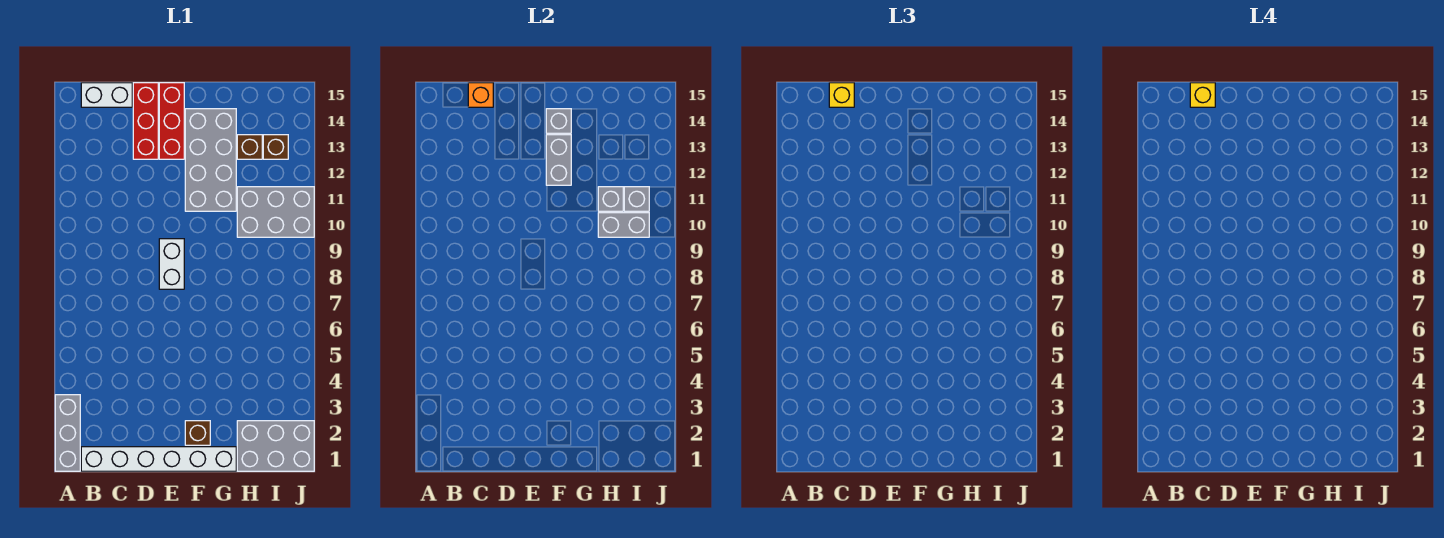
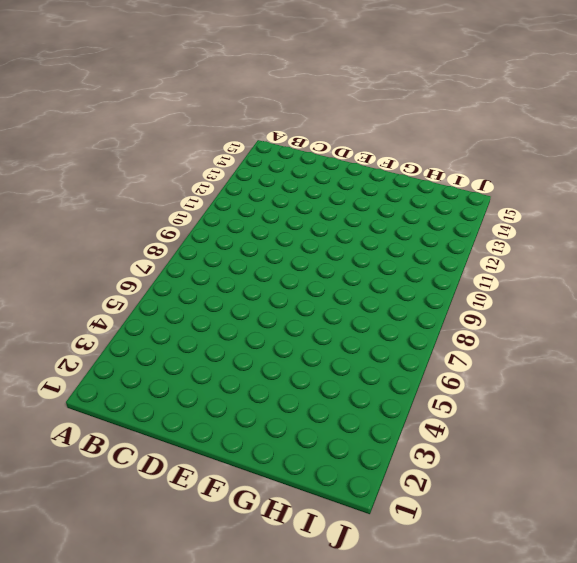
none -> grey brick A1:A3 level 1
none -> white brick B1:G1 level 1
none -> white brick B15:C15 level 1

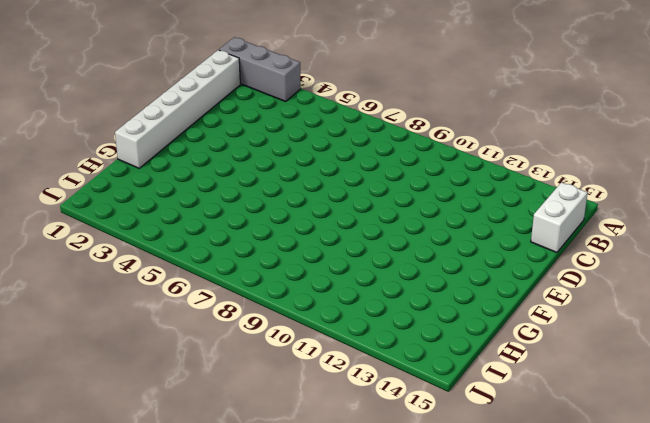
none -> red brick D13:D15 level 1
none -> white brick E8:E9 level 1
none -> red brick E13:E15 level 1

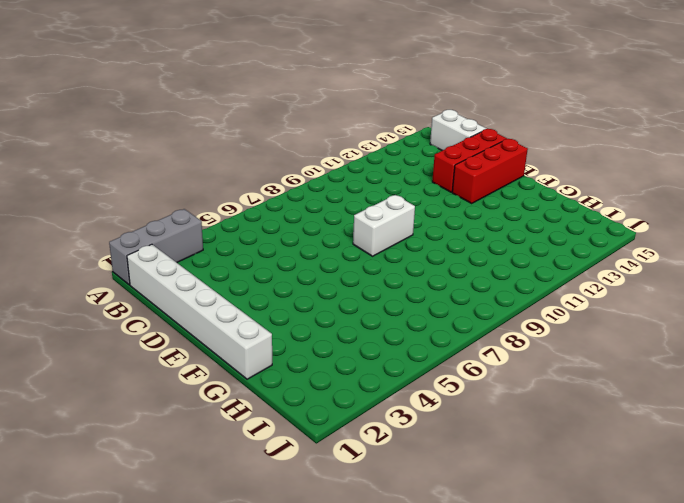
none -> brown brick F2 level 1
none -> grey brick F11:G14 level 1
none -> grey brick H1:J2 level 1

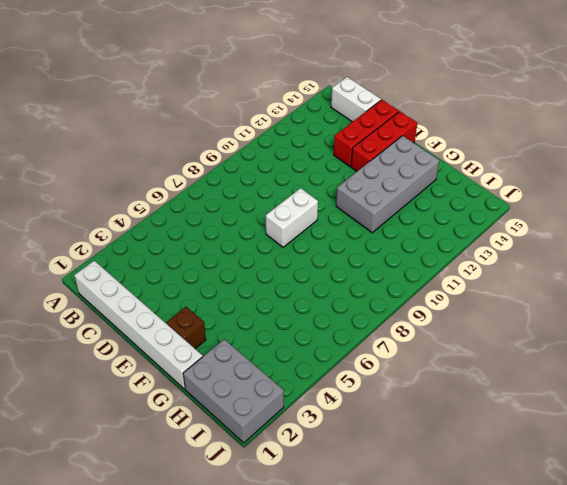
none -> grey brick A1:A3 level 1
none -> grey brick H10:J11 level 1
none -> brown brick H13 level 1

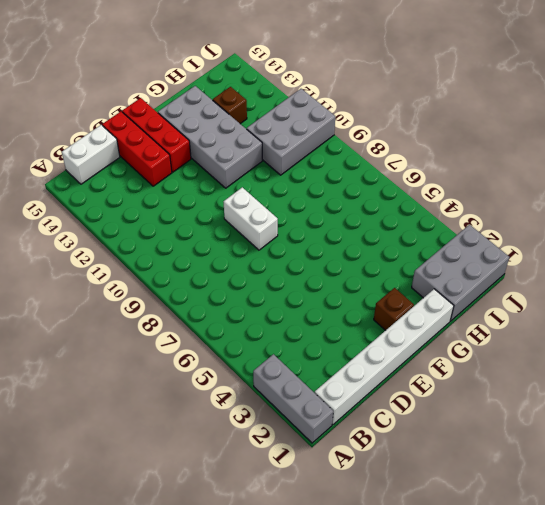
none -> brown brick I13 level 1
none -> orange brick C15 level 2
none -> grey brick F12:F13 level 2

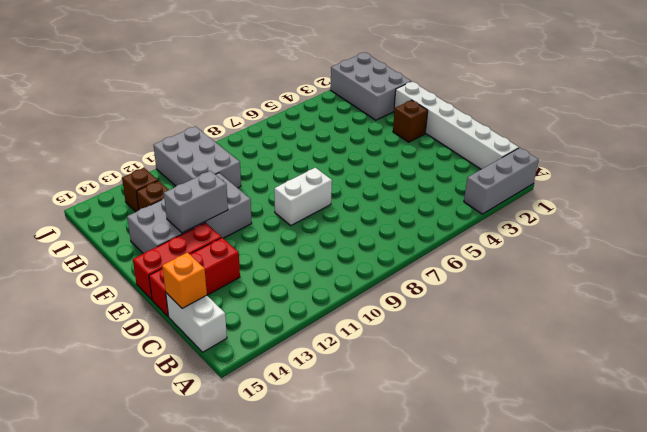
none -> grey brick F14 level 2
none -> grey brick H10:I10 level 2
none -> grey brick H11 level 2

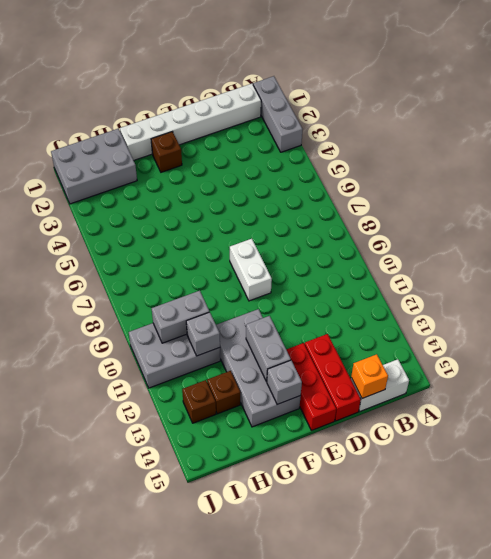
none -> grey brick I11 level 2
none -> yellow brick C15 level 3
none -> yellow brick C15 level 4

